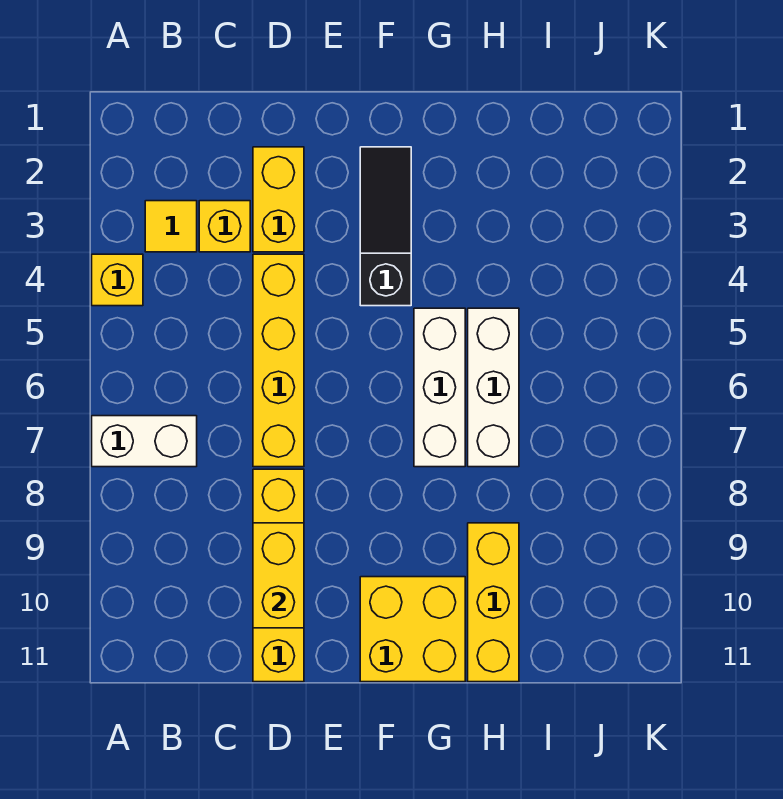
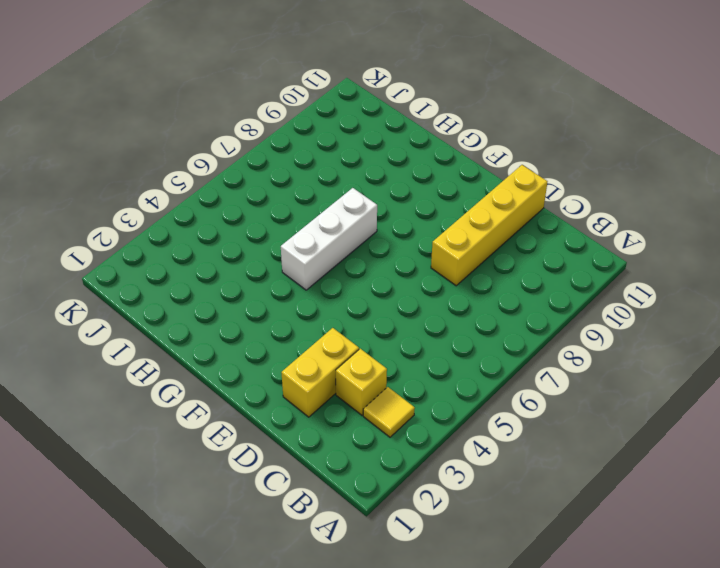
none -> yellow brick A4 level 1
none -> white brick A7:B7 level 1
none -> yellow brick D4:D7 level 1

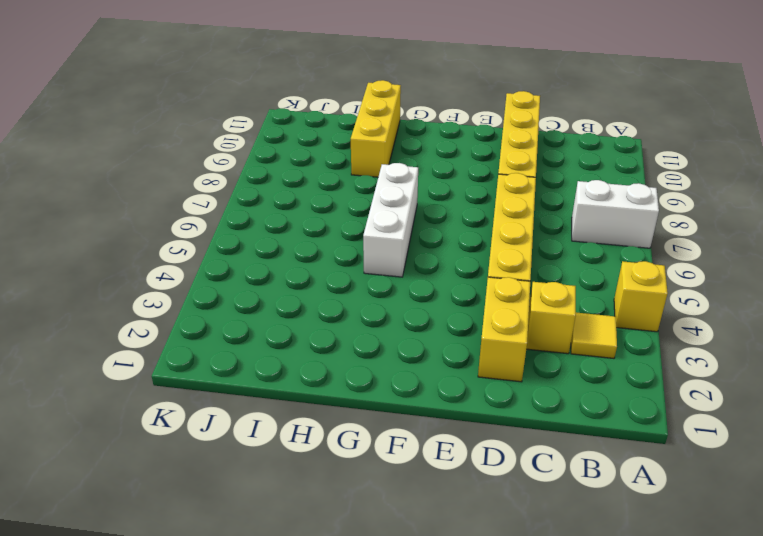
none -> black slope F2:F4 level 1 top 4
none -> yellow brick F10:G11 level 1
none -> white brick H5:H7 level 1

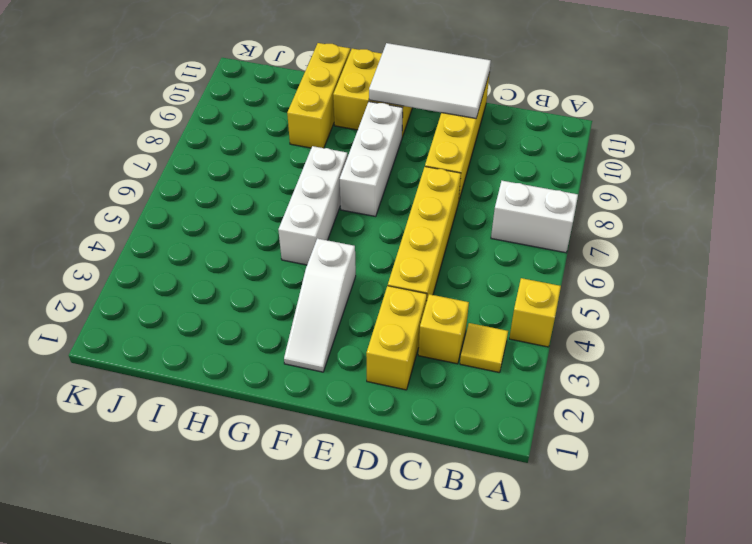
white tile D10:F11 level 2 -> yellow brick D9:D10 level 2
white slope F2:F4 level 1 top 4 -> black slope F2:F4 level 1 top 4
white brick F7:F9 level 1 -> white brick H5:H7 level 1

